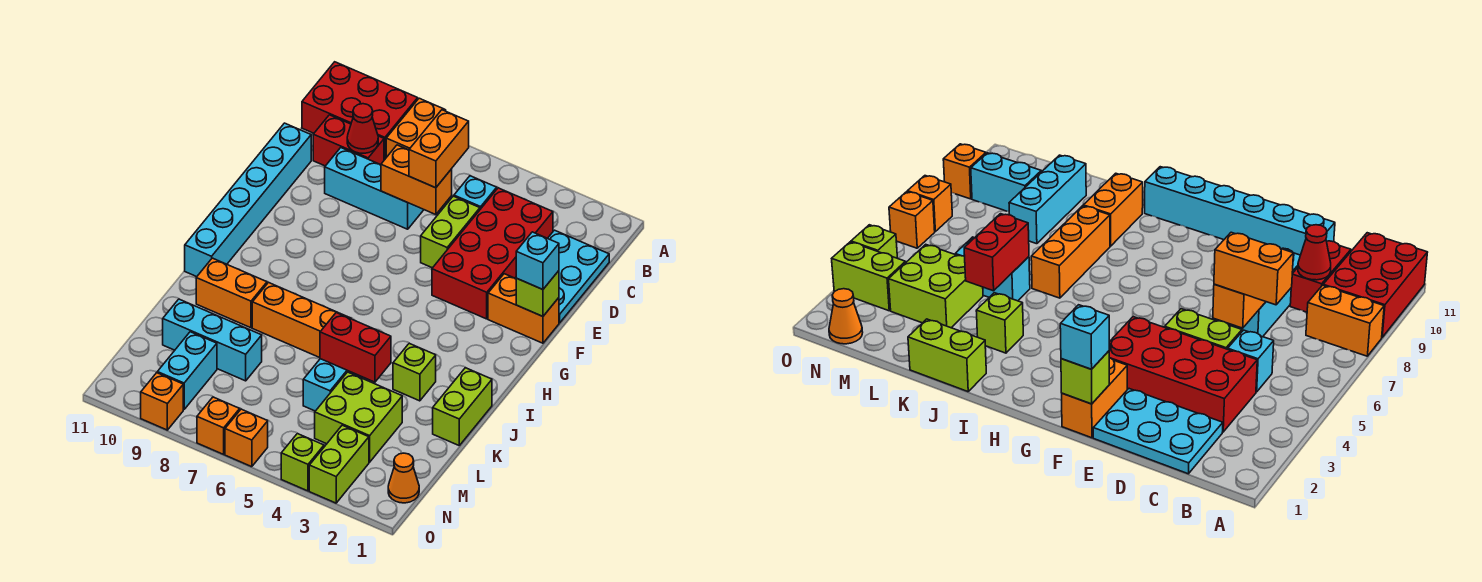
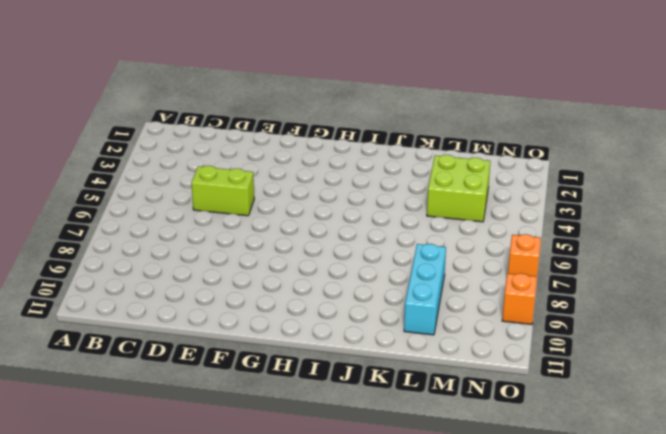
none -> orange brick A8:B8 level 1
none -> red brick A9:B11 level 1
none -> cyan plate C1:E2 level 1
none -> red brick C3:F4 level 1

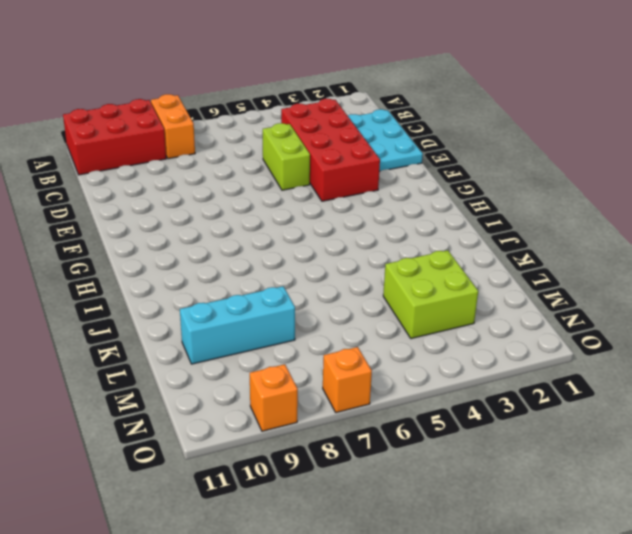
none -> cyan brick C5 level 1
none -> red brick C9:C10 level 1
none -> cyan brick D7:D9 level 1
none -> cyan brick D11:I11 level 1

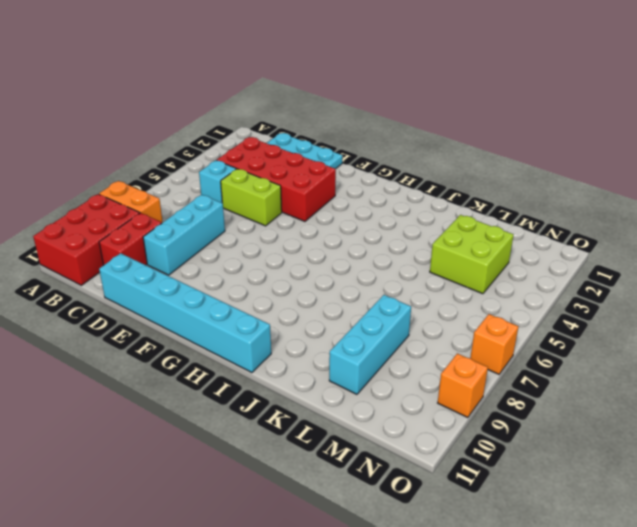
none -> orange brick F1:F2 level 1
none -> lime brick J1:K1 level 1
none -> lime brick J3 level 1
none -> orange brick J6:J8 level 1

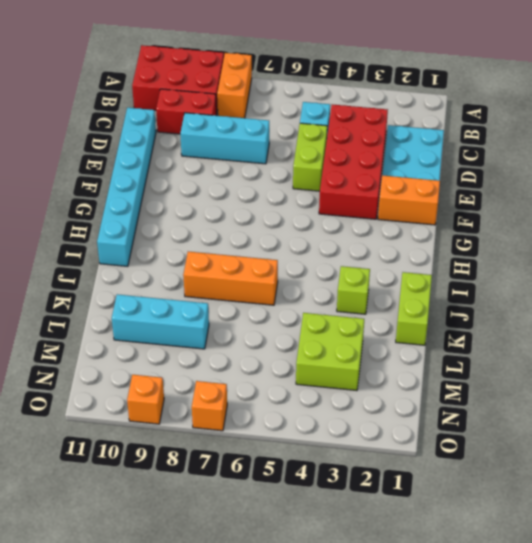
none -> orange brick J9:J10 level 1
none -> cyan brick K5:L5 level 1
none -> cyan brick M9:N9 level 1
none -> orange cone N1 level 1

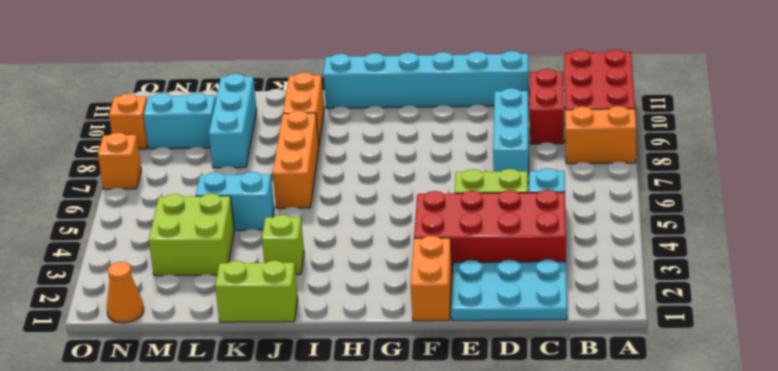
none -> lime brick N3:O3 level 1
none -> lime brick O4 level 1
none -> orange brick O6 level 1
none -> red cone C9 level 2

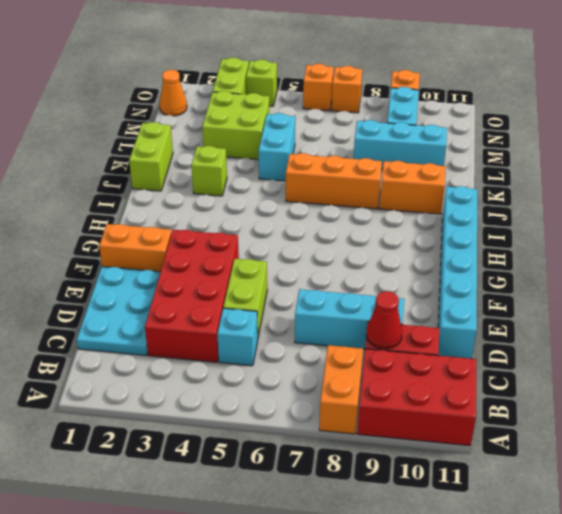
none -> orange brick D6:D7 level 2
none -> lime brick F1 level 2
none -> red brick K4:K5 level 2
none -> orange brick C6:D6 level 3

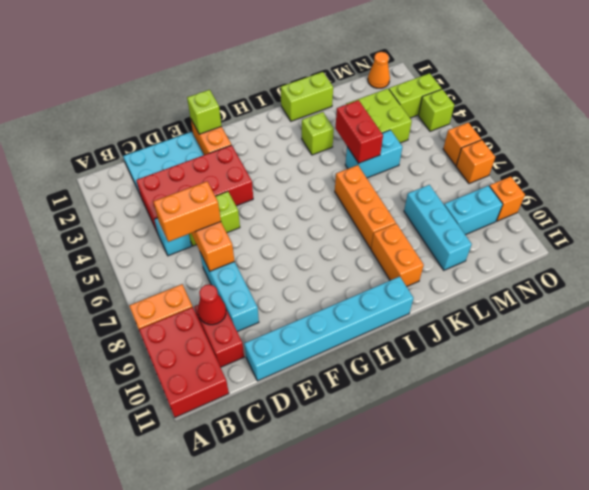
none -> cyan brick F1 level 3

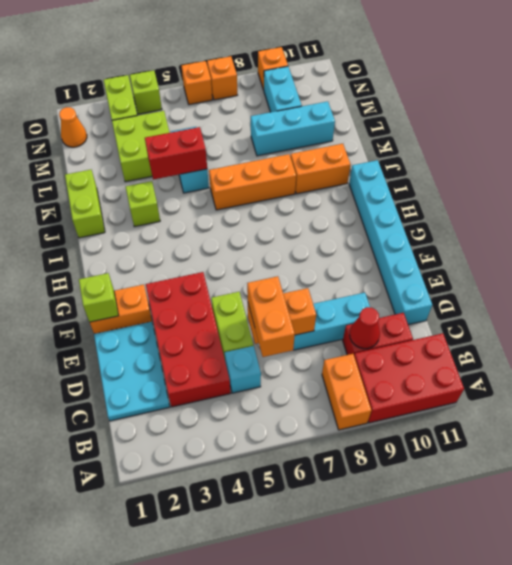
none -> cyan brick F1 level 3

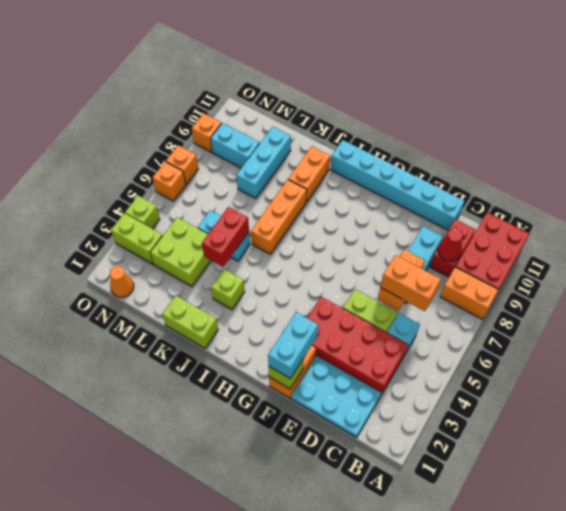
cyan brick F1:F2 level 3 -> cyan brick F1 level 3

